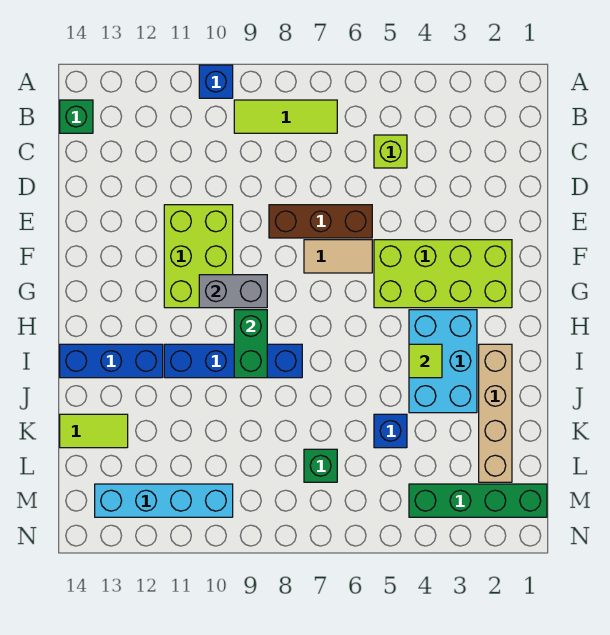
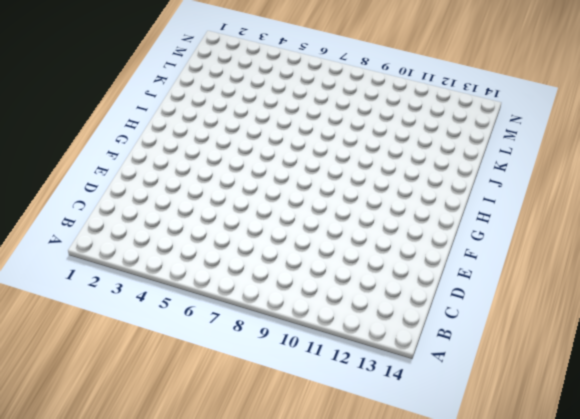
none -> blue brick A10 level 1
none -> lime tile B7:B9 level 1
none -> green brick B14 level 1

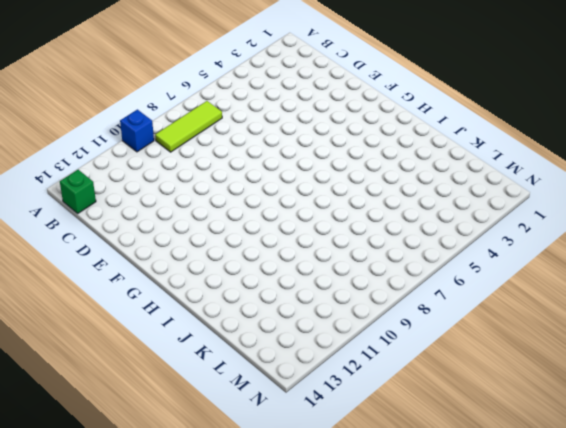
none -> lime brick C5 level 1
none -> brown brick E6:E8 level 1
none -> lime brick E10:G11 level 1

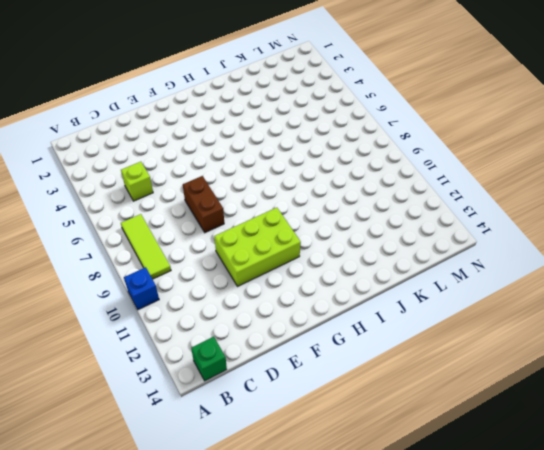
brown brick E7:E8 level 1 -> brown brick E6:E8 level 1
none -> lime brick F2:G5 level 1
none -> tan tile F6:F7 level 1
none -> cyan brick H3:J4 level 1

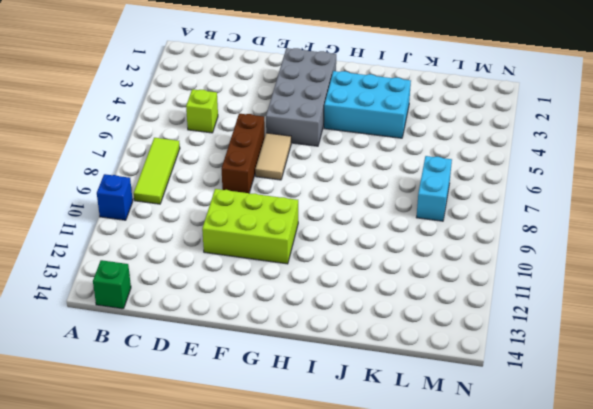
grey brick F2:G5 level 1 -> lime brick F2:G5 level 1
cyan brick L7:L8 level 1 -> green brick L7 level 1
none -> tan brick I2:L2 level 1
none -> blue brick I8:I11 level 1
none -> blue brick I12:I14 level 1

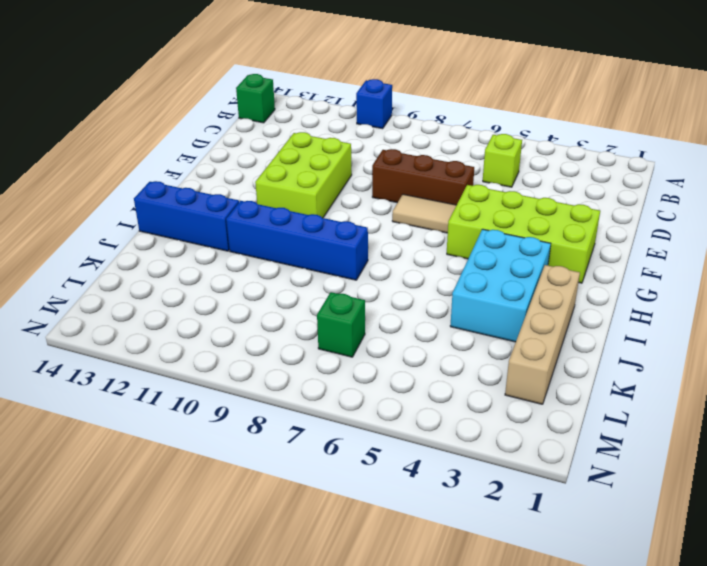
none -> lime tile B7:B9 level 1
none -> blue brick K5 level 1
none -> lime tile K13:K14 level 1

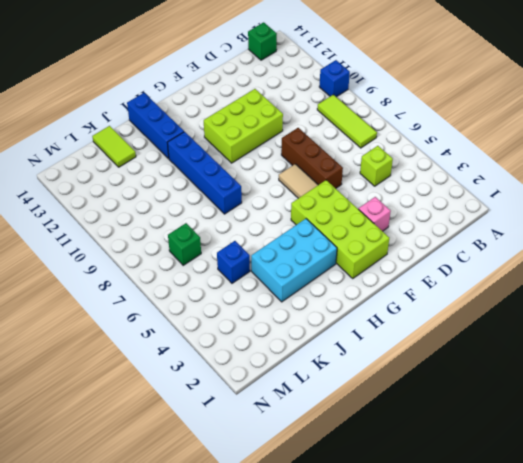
pink brick E3 level 1 -> none
none -> tan brick I2:L2 level 1
none -> green brick M1:M4 level 1
none -> cyan brick M10:M13 level 1

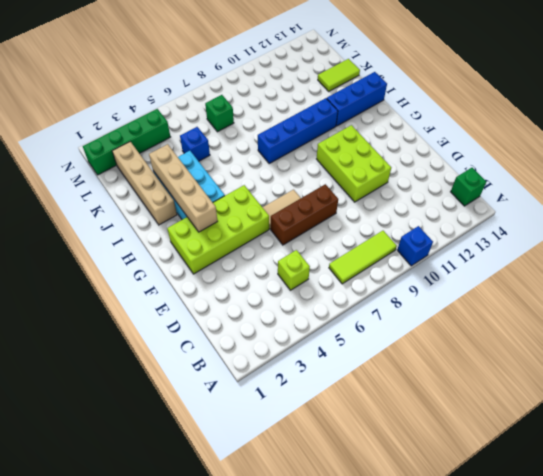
tan brick G3:J3 level 2 -> none
none -> cyan brick M10:M13 level 1
none -> grey brick G9:G10 level 2
none -> green brick H9:I9 level 2

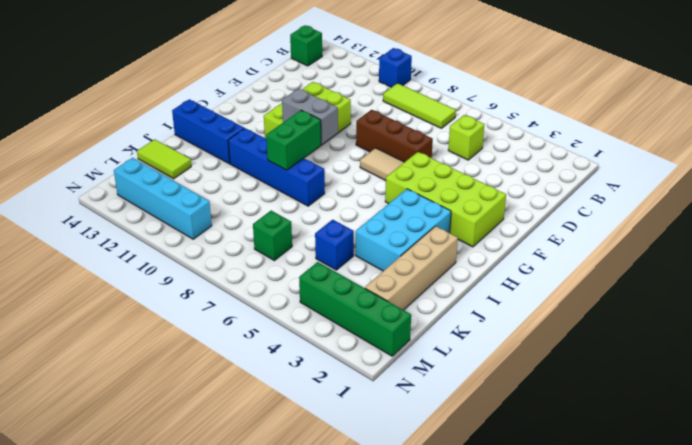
none -> lime tile I4 level 2

